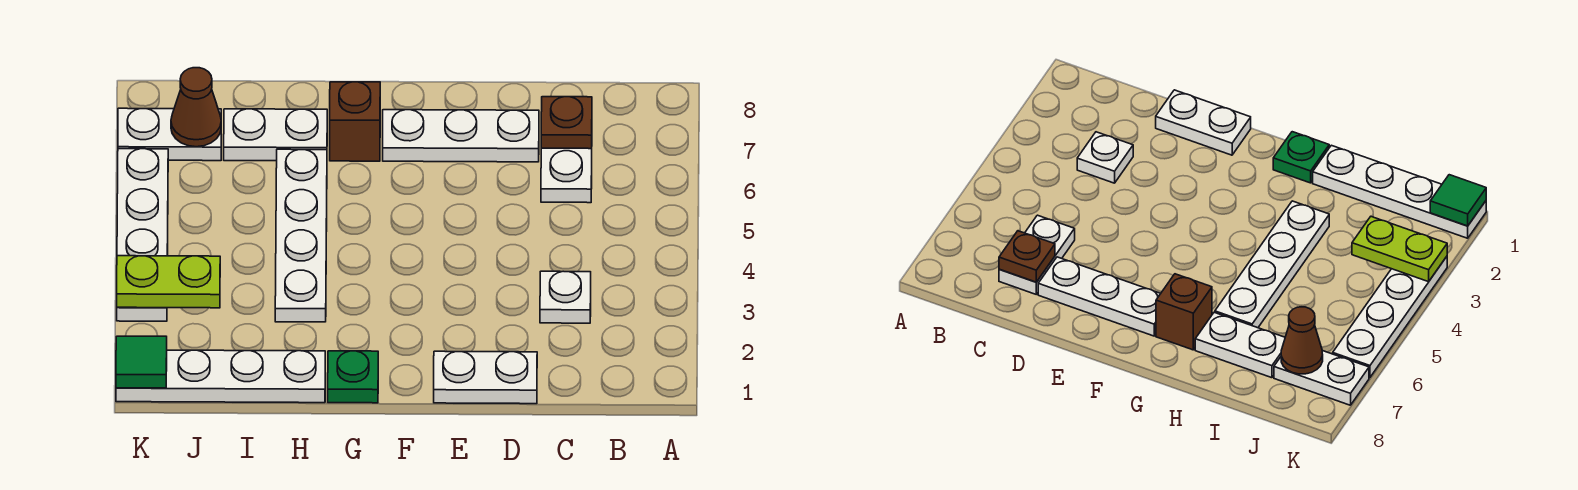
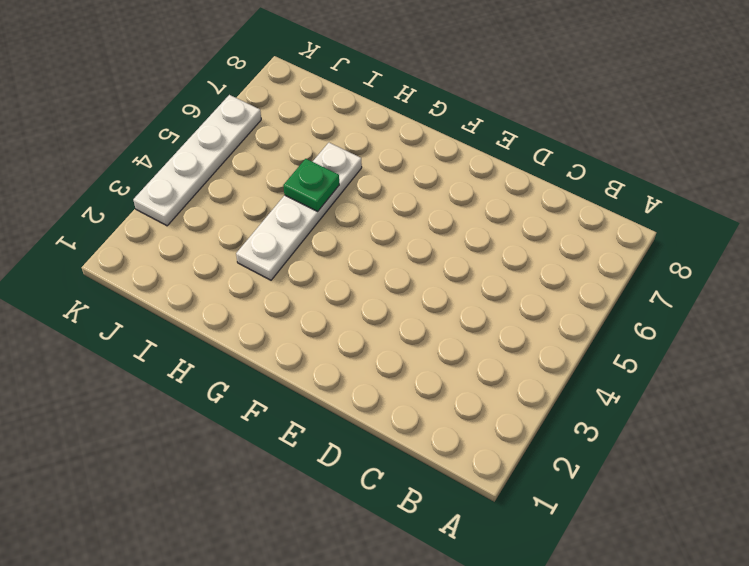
green plate H5 level 2 -> green plate G1 level 1
none -> white plate C3 level 1
none -> white plate C6:C7 level 1
none -> white plate D1:E1 level 1

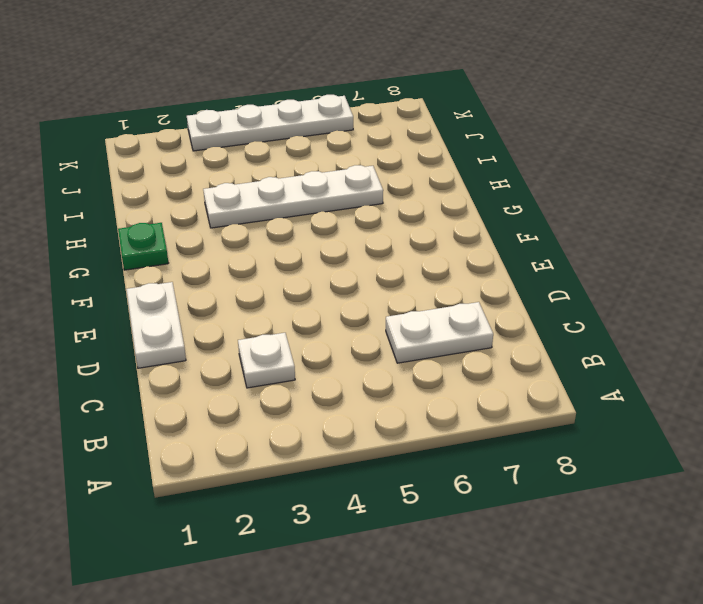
none -> white plate D7:F7 level 1
none -> brown brick G7 level 1
none -> white plate H1:K1 level 1

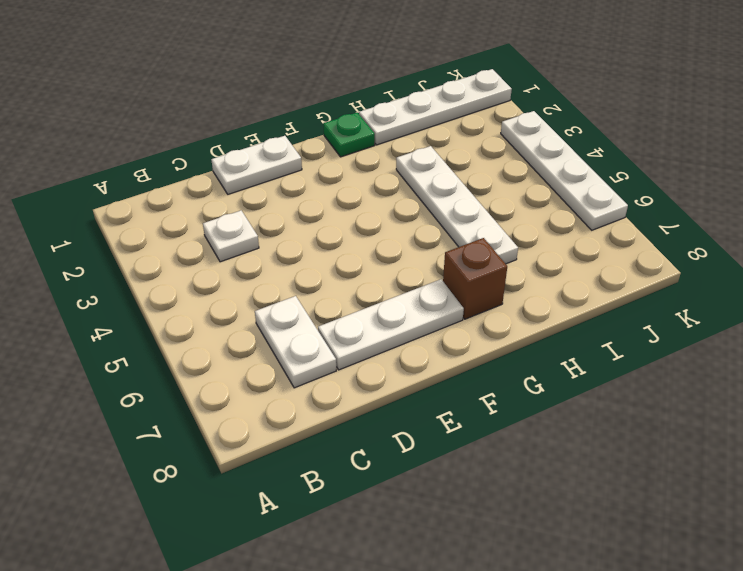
none -> white plate H7:I7 level 1
none -> white plate J7:K7 level 1
none -> brown plate C7 level 2

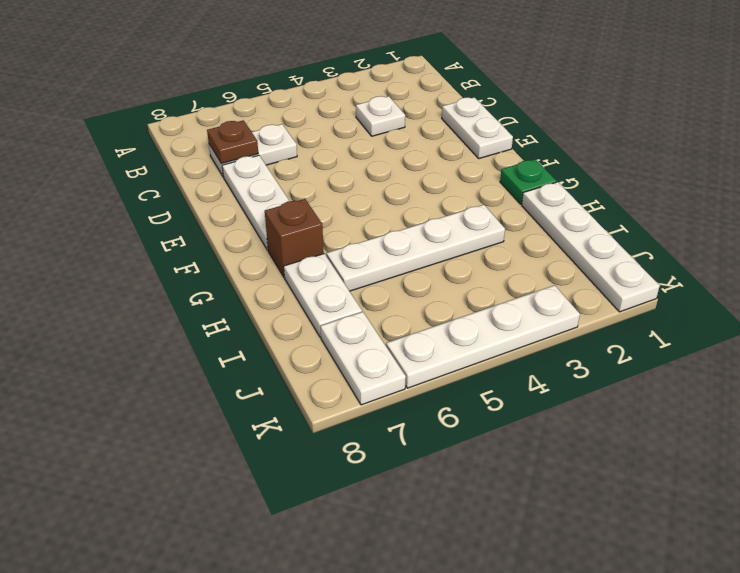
none -> lime plate J3:K3 level 2
none -> brown cone J7 level 2
none -> green tile K1 level 2

